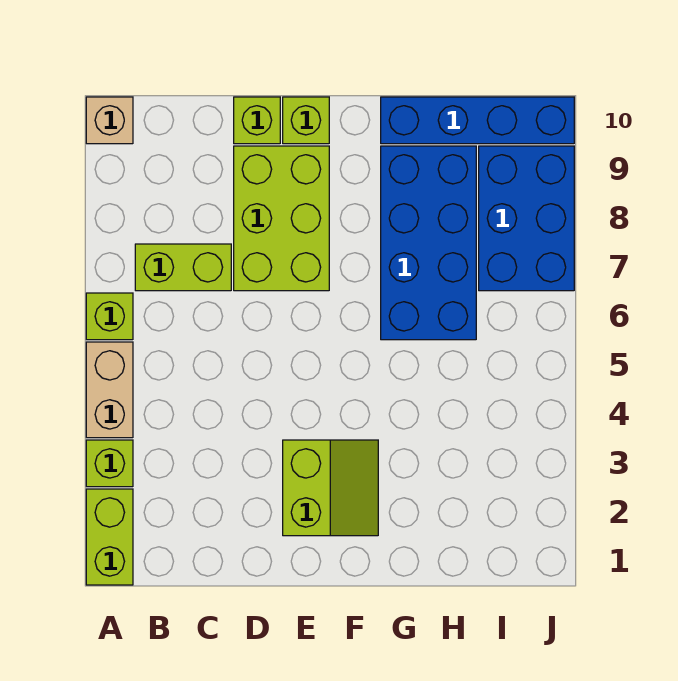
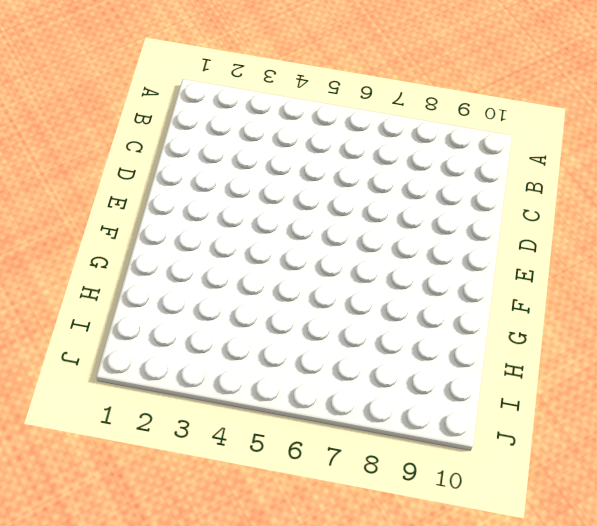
none -> lime brick A1:A2 level 1
none -> lime brick A3 level 1
none -> tan brick A4:A5 level 1

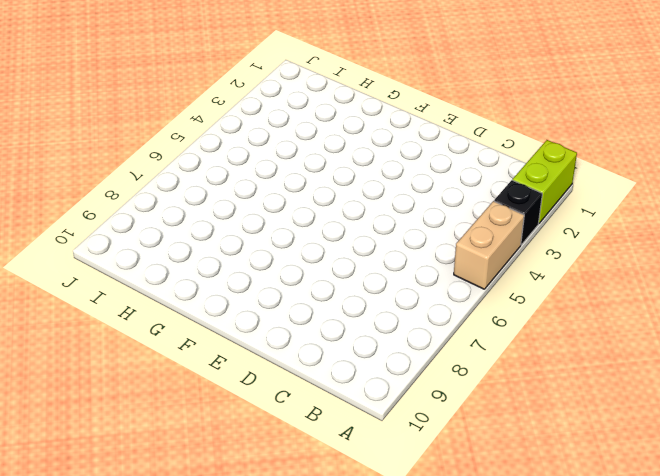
black brick A3 level 1 -> lime brick A3 level 1
none -> lime brick A6 level 1
none -> tan brick A10 level 1
none -> lime brick B7:C7 level 1

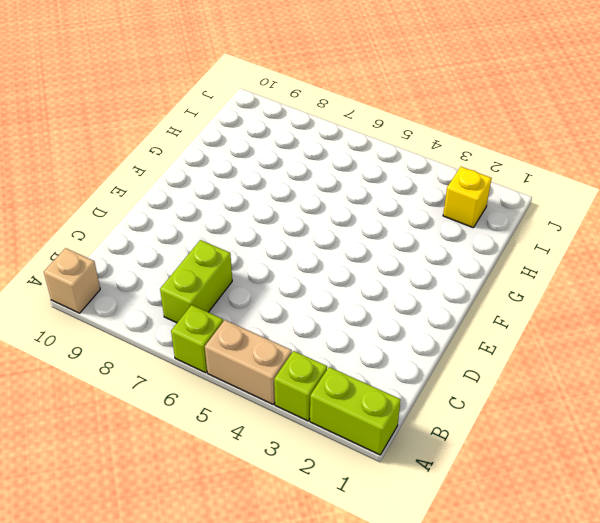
yellow brick I2 level 1 -> none
none -> lime brick D7:E9 level 1
none -> lime brick D10 level 1
none -> lime slope E2:F3 level 1 top E

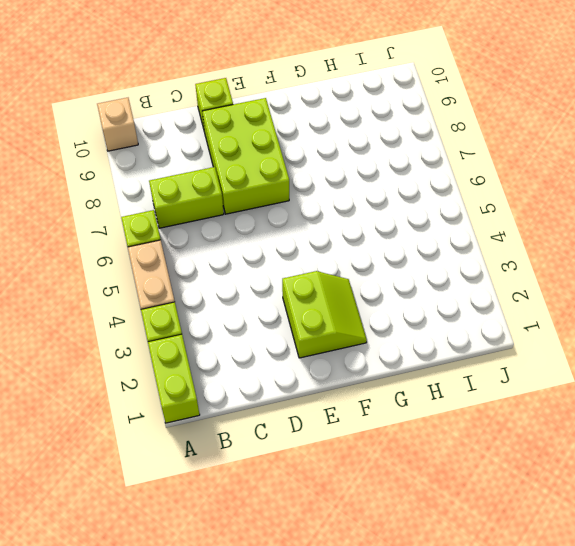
none -> lime brick E10 level 1
none -> blue brick G6:H9 level 1
none -> blue brick G10:J10 level 1

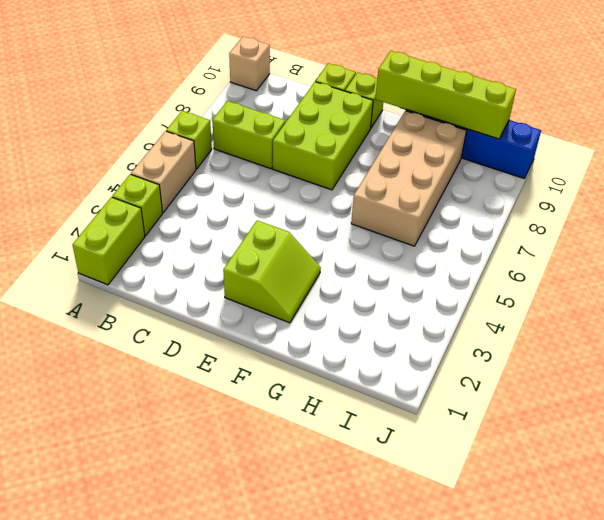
lime brick F10:I10 level 2 -> none
tan brick G6:H9 level 1 -> blue brick G6:H9 level 1
none -> blue brick I7:J9 level 1

